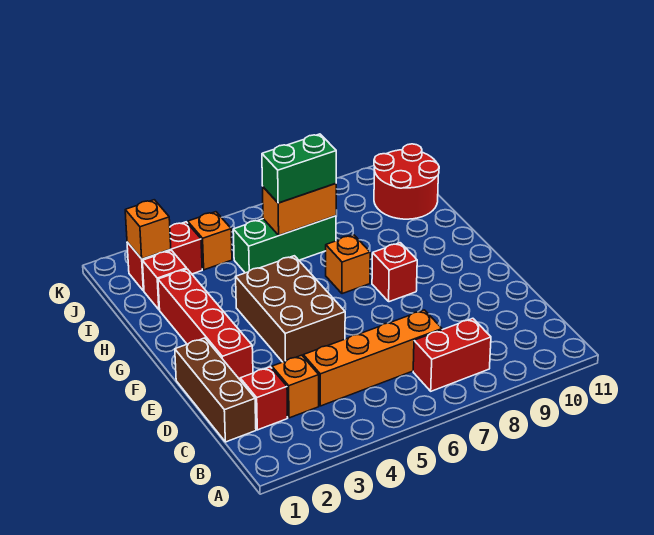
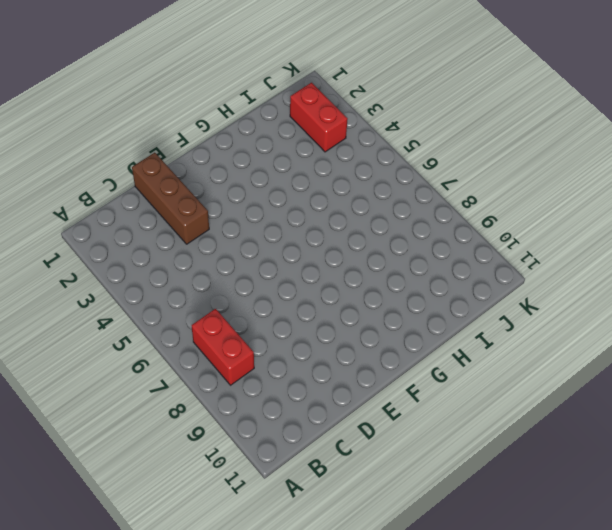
brown brick D1:D3 level 1 -> brown brick C1:E1 level 1
none -> red brick C2 level 1
none -> orange brick C3 level 1
none -> orange brick C4:C7 level 1

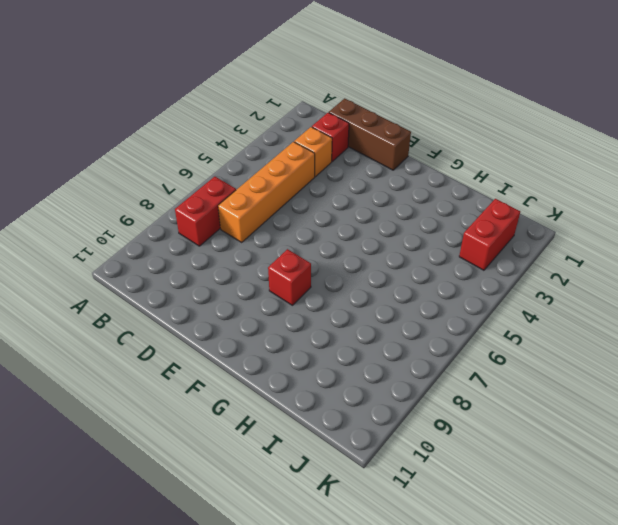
none -> red brick E2:H2 level 1
none -> brown brick E4:G5 level 1
none -> orange brick G7 level 1

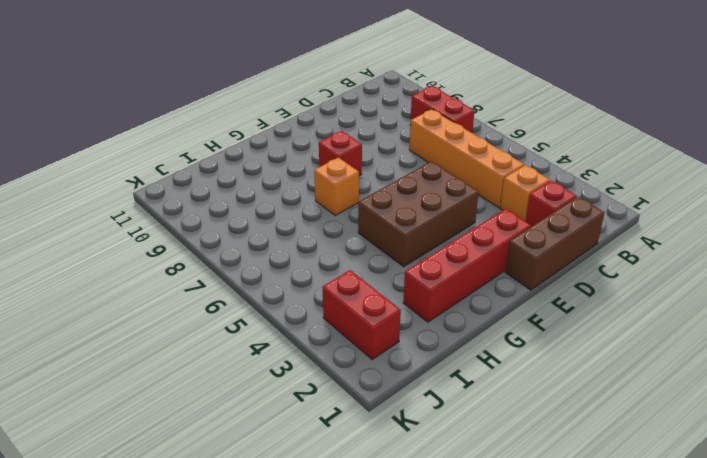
none -> red brick I2 level 1
none -> green brick I5:I7 level 1
none -> red round brick I10:J11 level 1

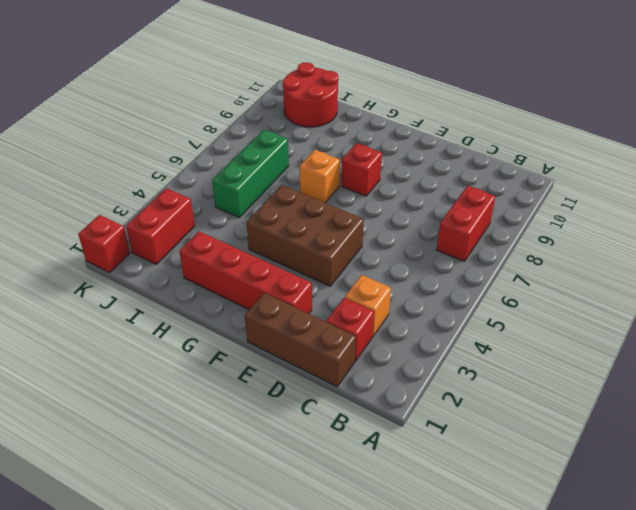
red brick K1 level 1 -> red brick I2 level 1
none -> orange brick C4:C7 level 1
none -> orange brick J4 level 1
none -> orange brick I6:I7 level 2

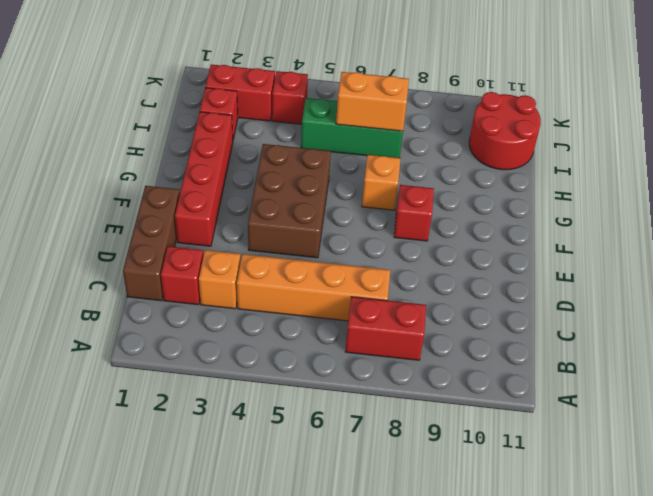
red brick J4 level 1 -> orange brick J4 level 1
none -> orange brick J2 level 2
none -> green brick I6:I7 level 3

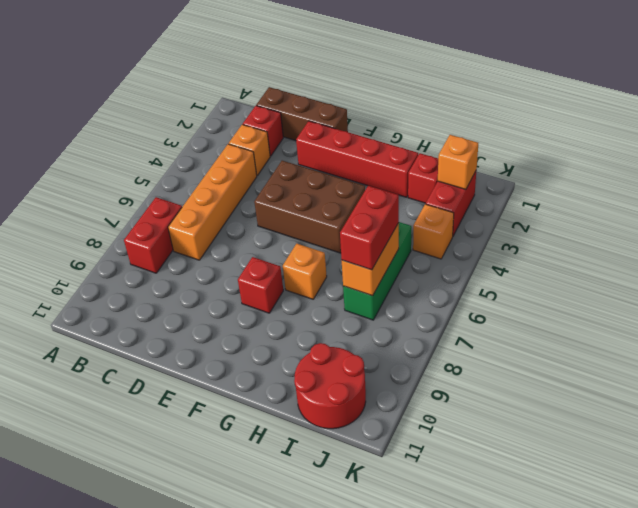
red brick I6:I7 level 3 -> green brick I6:I7 level 3

